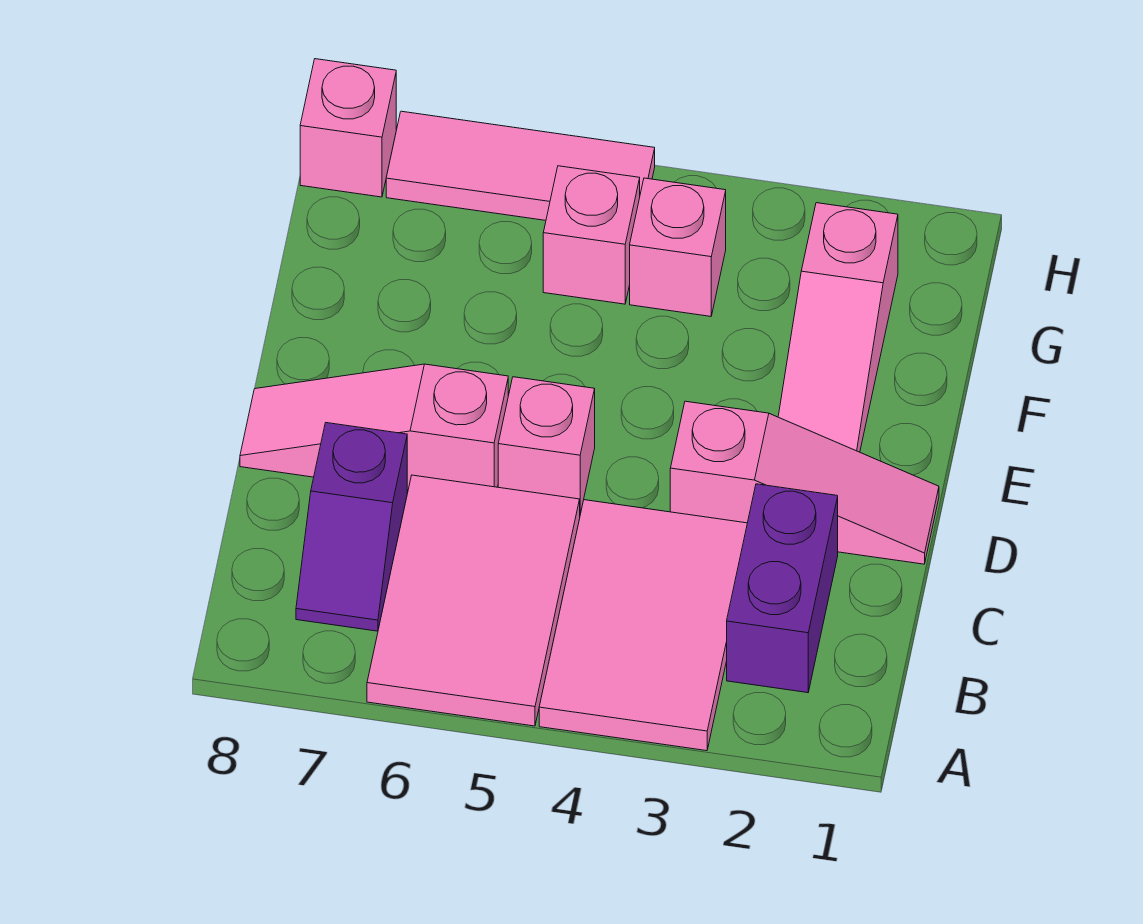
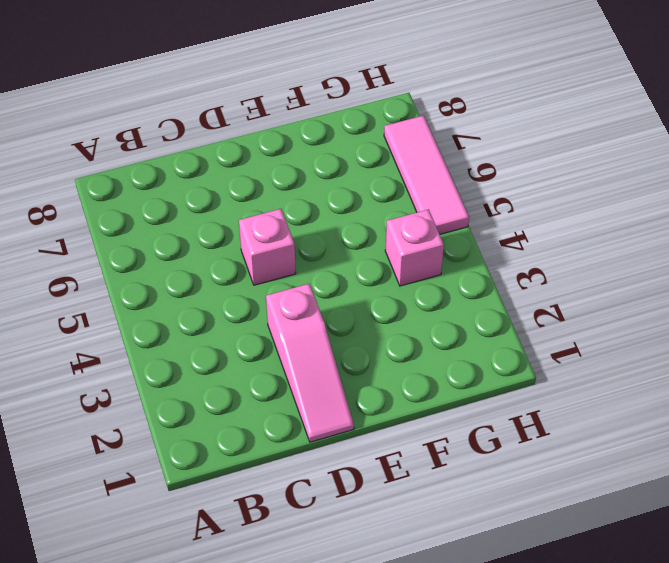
none -> pink tile A3:C4 level 1
none -> pink tile A5:C6 level 1
none -> purple brick B2:C2 level 1

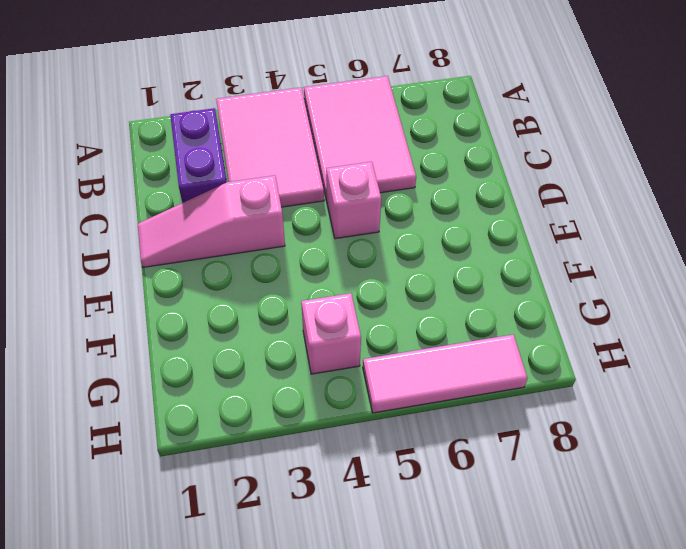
none -> purple slope B7:C7 level 1 top C
none -> pink slope D6:D8 level 1 top 6
none -> pink slope E2:G2 level 1 top G

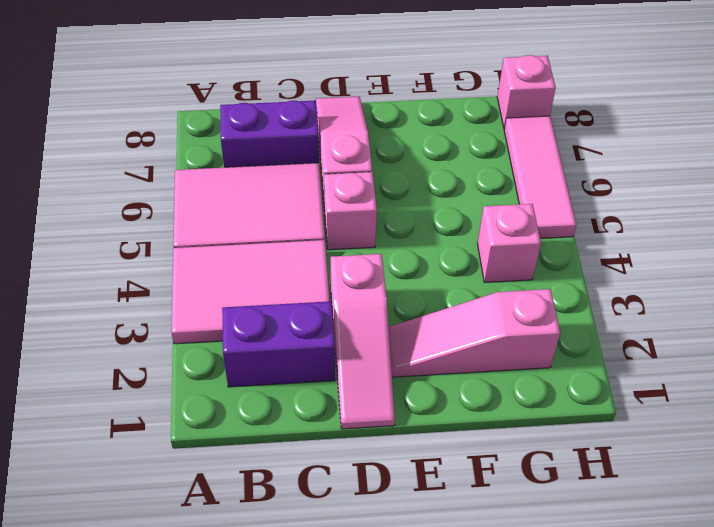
purple brick B7:C7 level 1 -> purple slope B7:C7 level 1 top C
none -> pink brick G5 level 1

